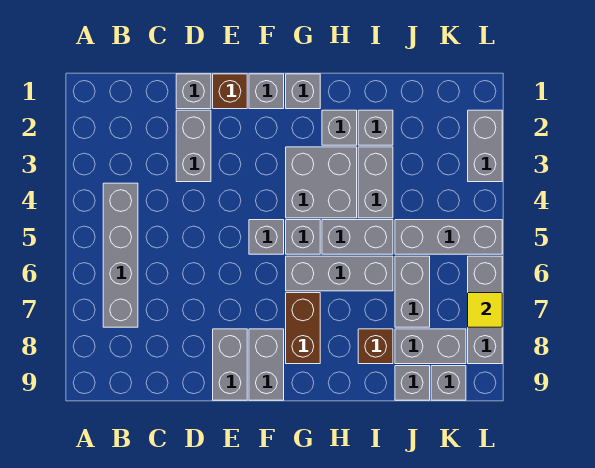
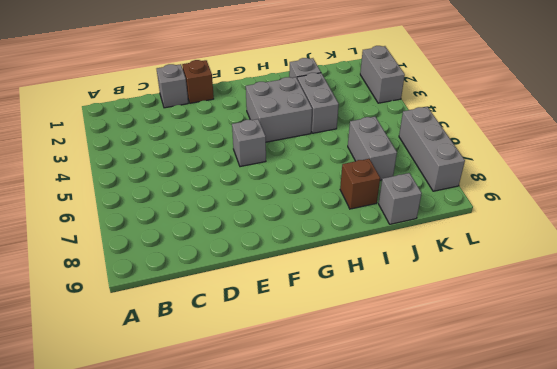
none -> grey brick B4:B7 level 1
none -> grey brick D2:D3 level 1
none -> grey brick E8:E9 level 1

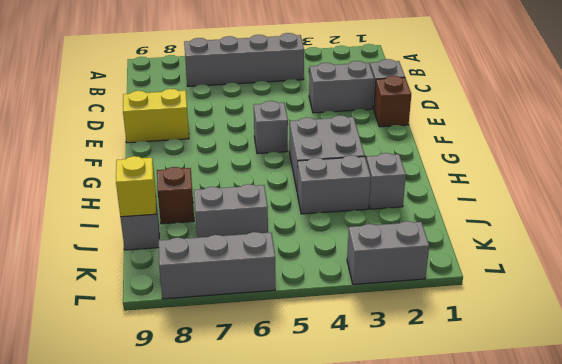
yellow brick E8:E9 level 1 -> grey brick E8:E9 level 1
yellow brick J9 level 2 -> none
none -> grey brick F1 level 1
none -> grey brick F8:F9 level 1
none -> grey brick G1 level 1

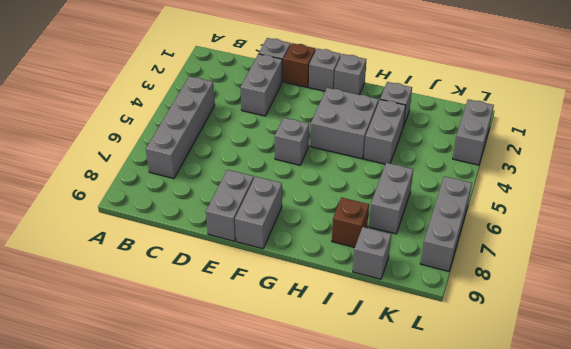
none -> grey brick G5 level 1
none -> grey brick G6:I6 level 1
none -> brown brick G7:G8 level 1

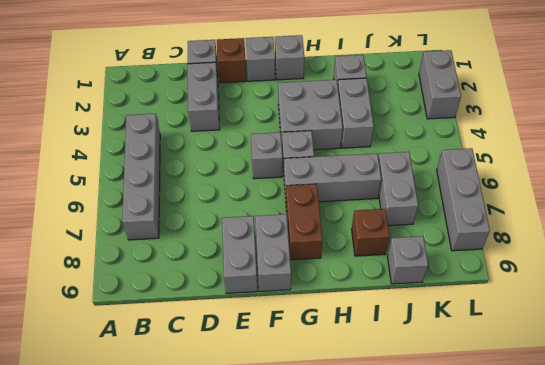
none -> grey brick H2 level 1
none -> grey brick H5:I5 level 1
none -> grey brick J5:L5 level 1

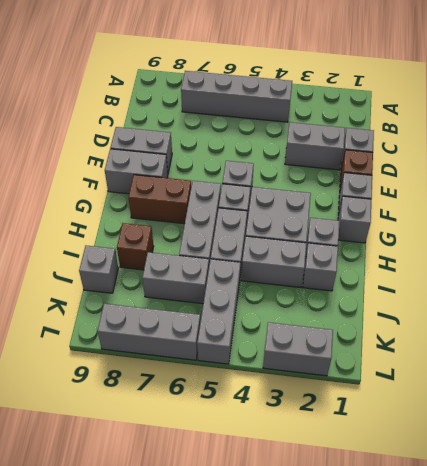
none -> grey brick J8:K8 level 1
none -> grey brick K9 level 1
none -> yellow tile L7 level 2

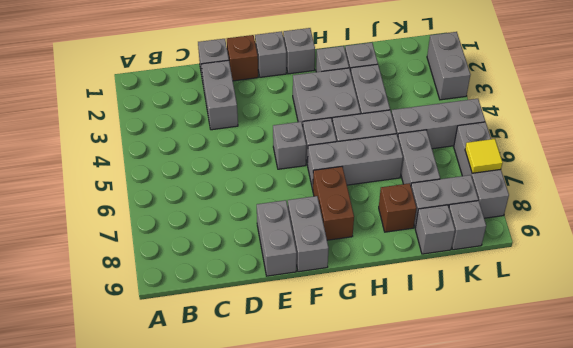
none -> grey brick B4:B7 level 1

